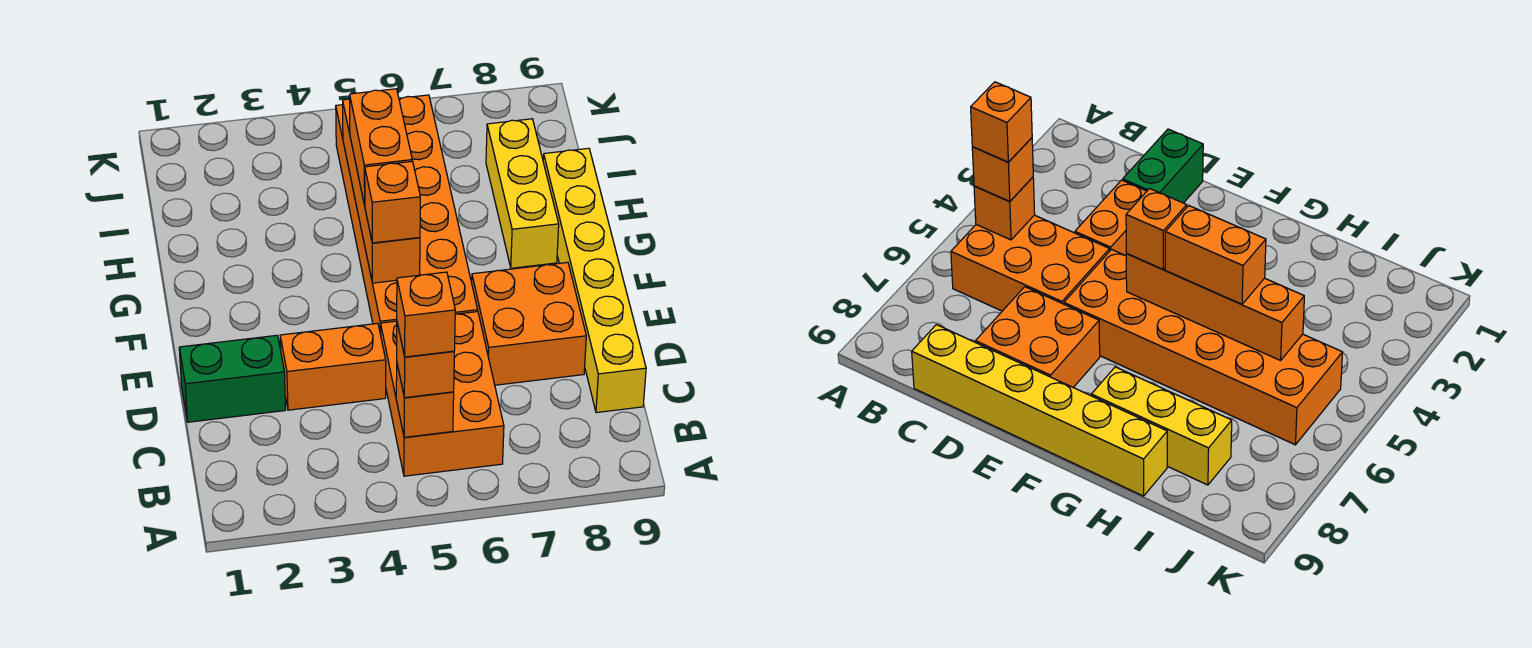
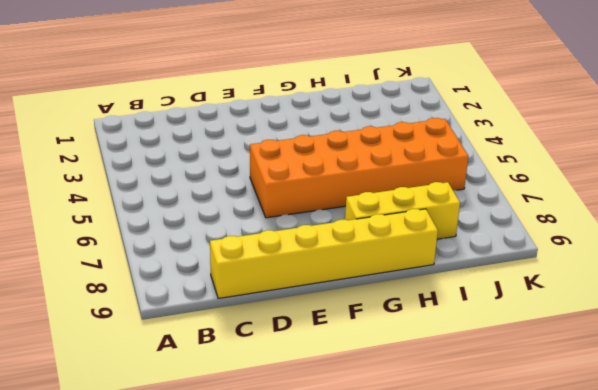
none -> orange brick B5:D6 level 1
none -> green brick D1:D2 level 1
none -> orange brick D3:D4 level 1

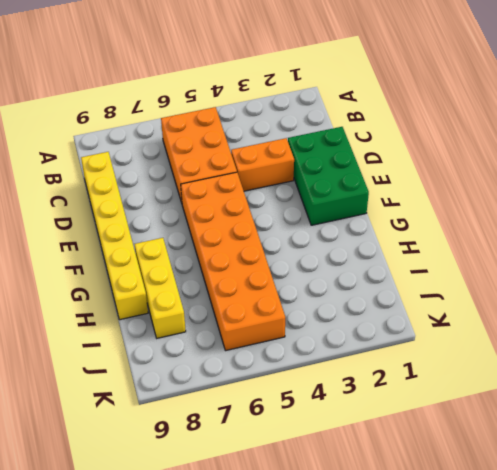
green brick D1:F2 level 1 -> green brick D1:D2 level 1
none -> orange brick D7:E8 level 1
none -> orange brick B5 level 2
none -> orange brick F5:I5 level 2

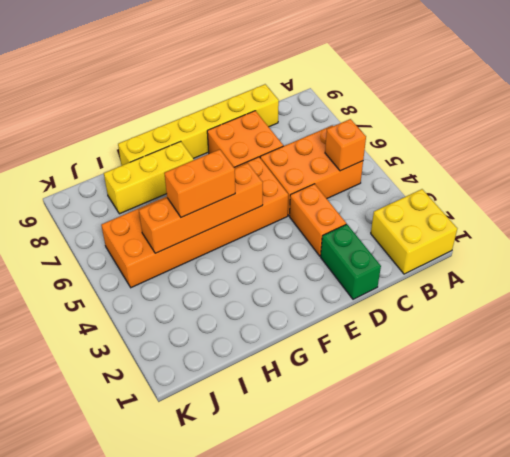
yellow brick A1:B2 level 1 -> none
none -> orange brick B5 level 3
none -> orange brick F5 level 3
none -> orange brick B5 level 4

